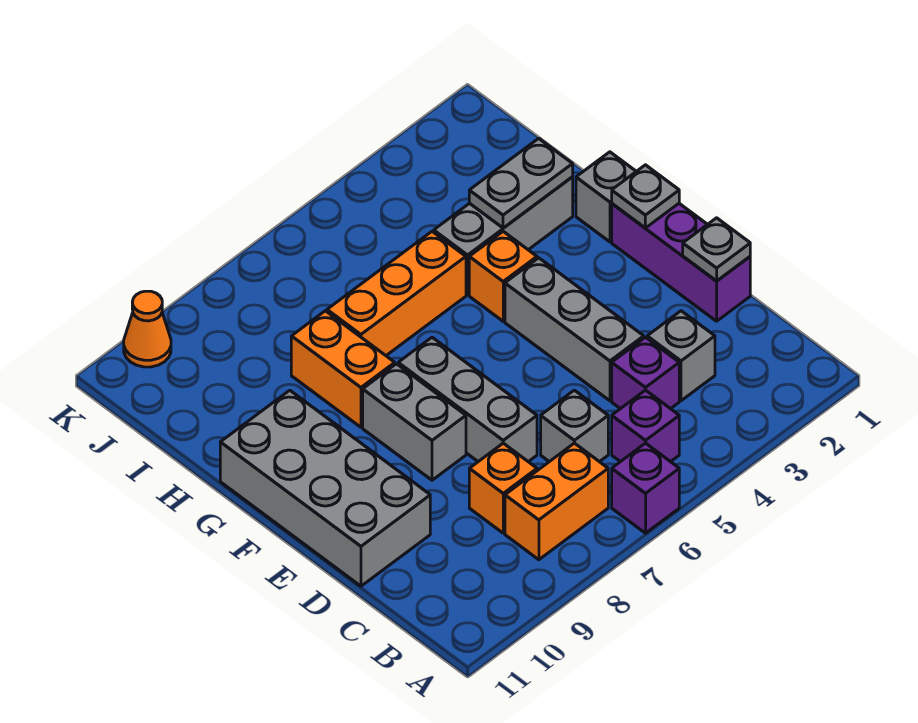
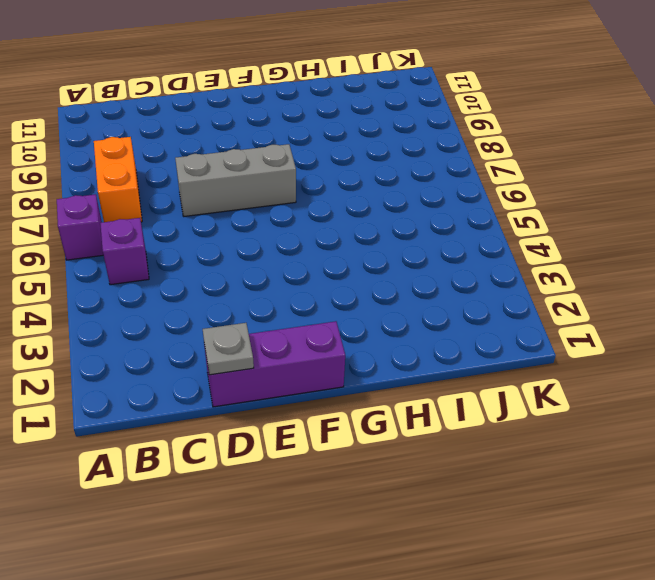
none -> grey brick C3 level 1
none -> purple brick C4 level 1
none -> grey brick C6 level 1

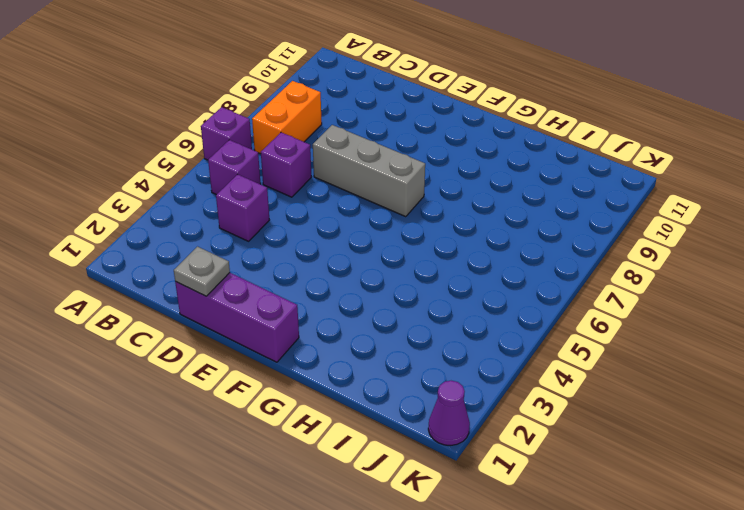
purple brick C6 level 1 -> grey brick C6 level 1
purple cone K1 level 1 -> none
none -> grey brick C3 level 1
none -> orange brick C8 level 1
none -> grey brick D4:F4 level 1

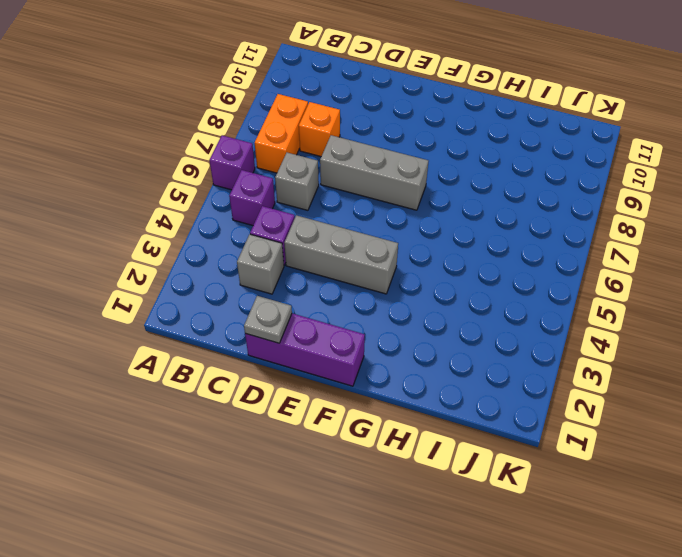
none -> grey brick D10:G11 level 1
none -> grey brick E8:F8 level 1
none -> grey brick G1 level 1

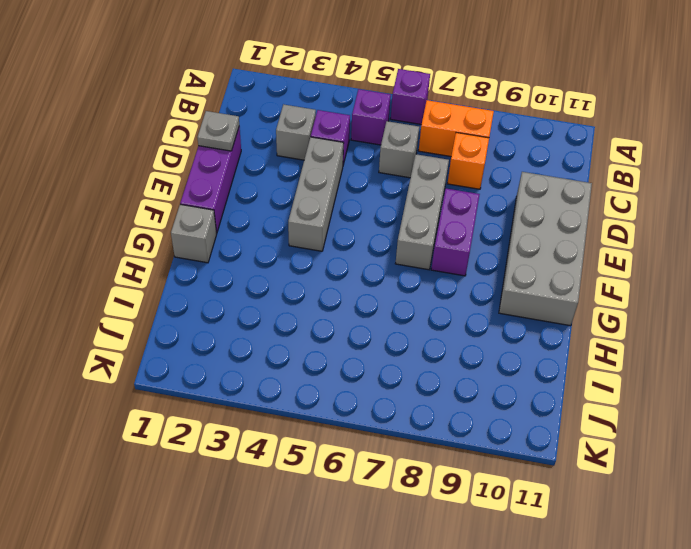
purple brick E8:F8 level 1 -> grey brick E8:F8 level 1
none -> orange brick G4 level 1
none -> orange brick G8:H8 level 1
none -> grey brick H2:H4 level 1

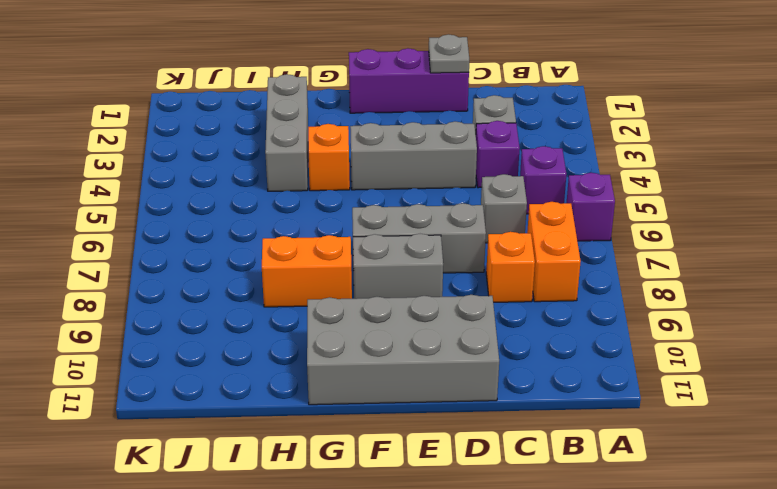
none -> grey brick G1 level 1
none -> orange brick H5:H7 level 1
none -> orange cone K10 level 1

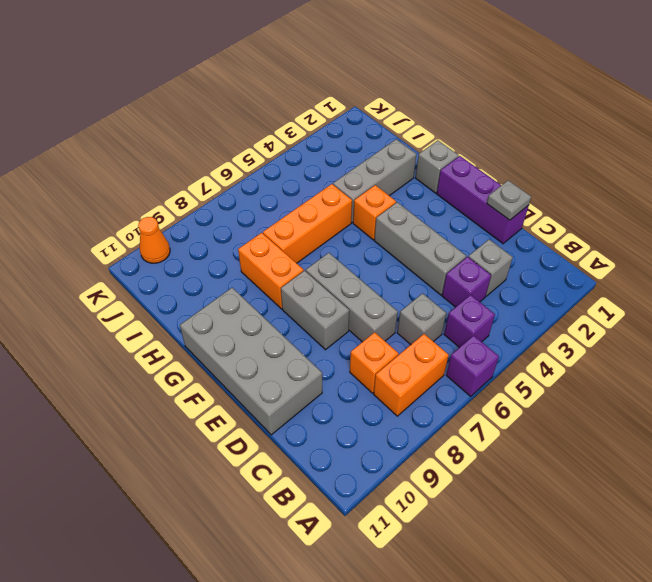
none -> grey plate F1 level 2
none -> grey plate H2:H3 level 2

